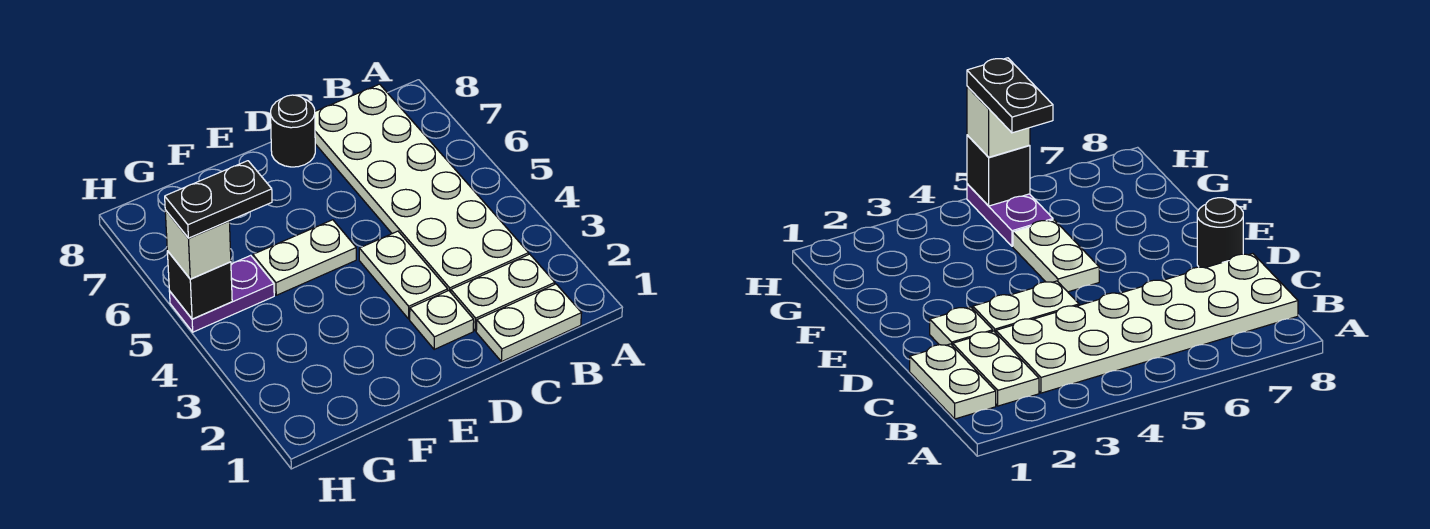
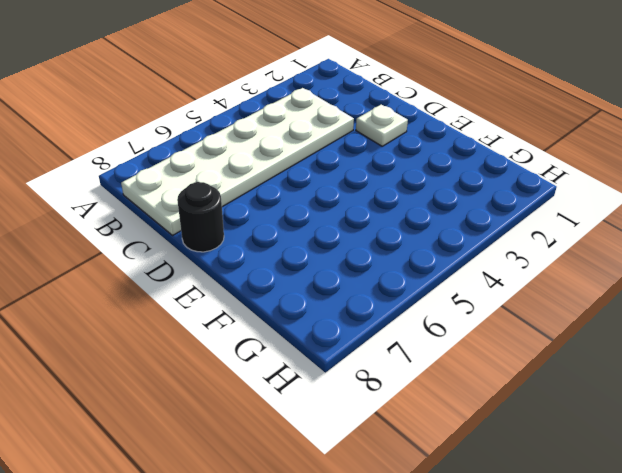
none -> white plate B1:C1 level 1
none -> white plate B2:C2 level 1

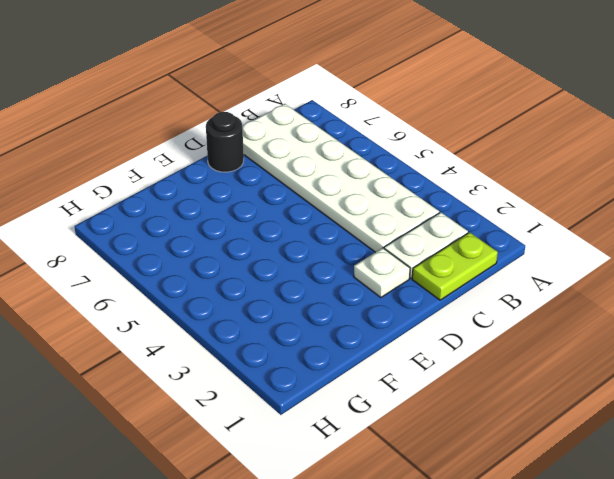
lime plate B1:C1 level 1 -> white plate B1:C1 level 1
none -> white plate D3:D4 level 1
none -> white plate E5:F5 level 1

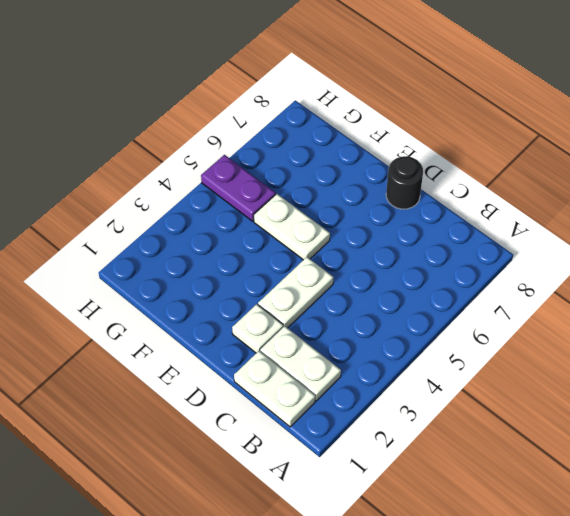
none -> white plate B3:C8 level 1
none -> black brick H5 level 2

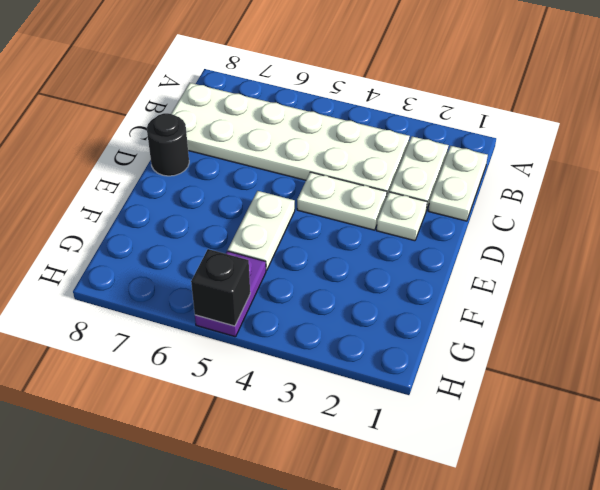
none -> white brick H5 level 3
none -> black plate G5:H5 level 4

